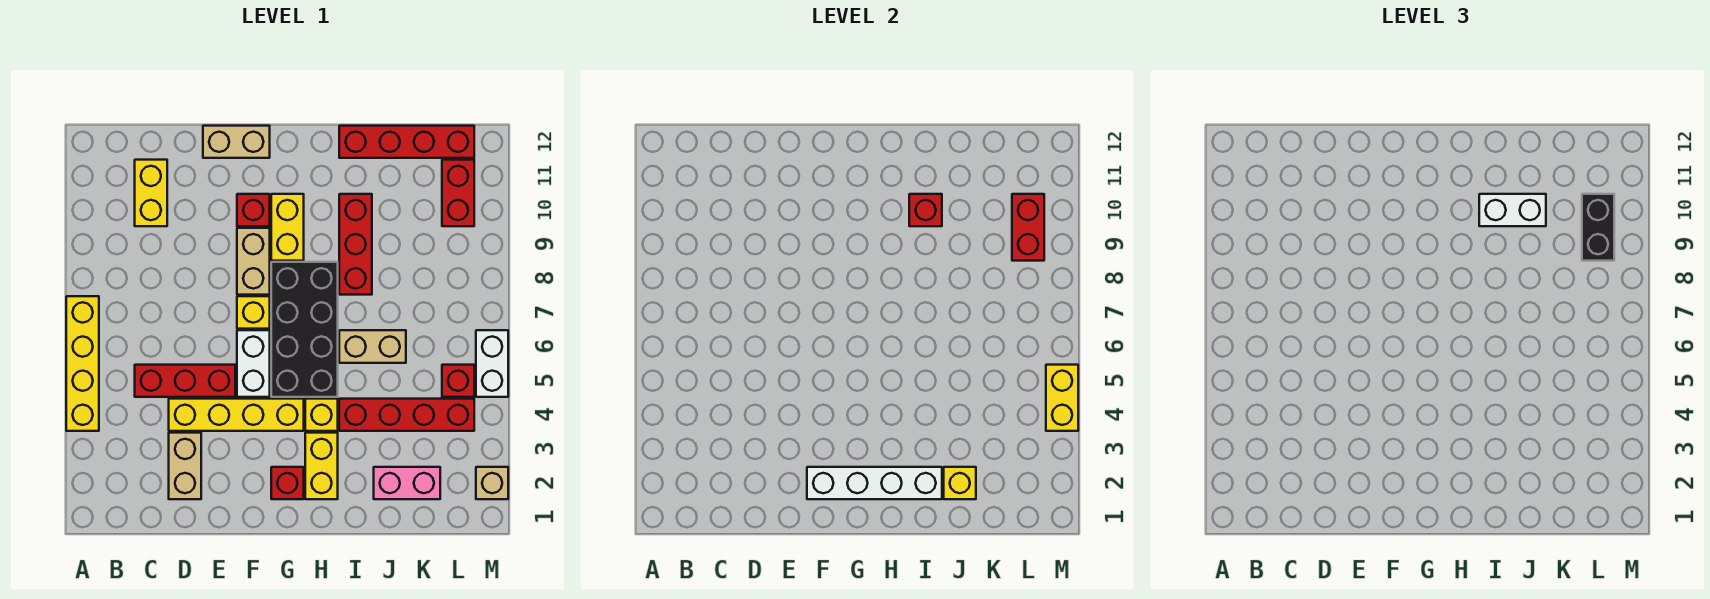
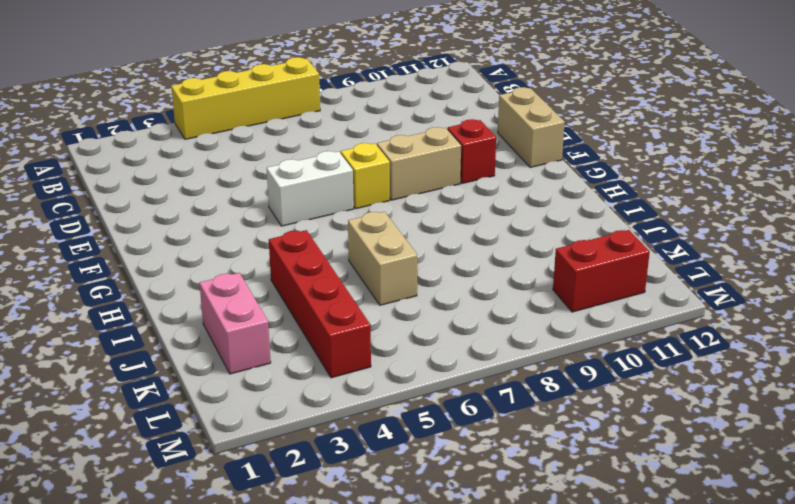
none -> red brick C5:E5 level 1
none -> yellow brick C10:C11 level 1
none -> tan brick D2:D3 level 1
none -> yellow brick D4:G4 level 1

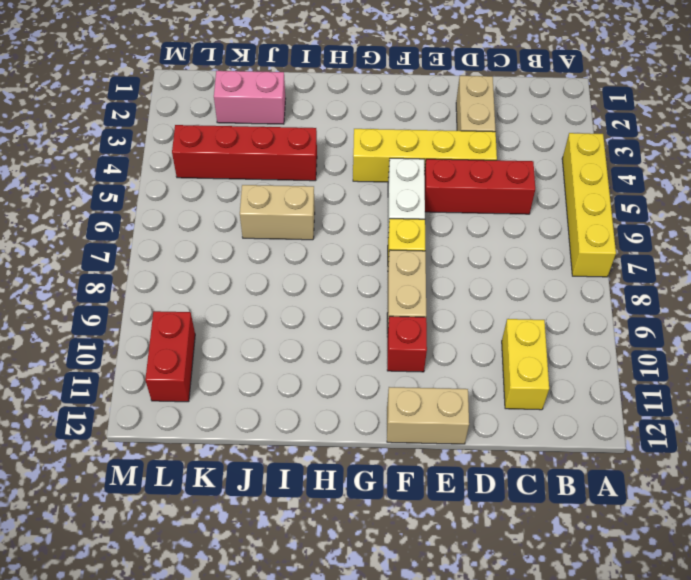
none -> red brick G2 level 1
none -> black brick G5:H8 level 1
none -> yellow brick G9:G10 level 1
none -> yellow brick H2:H3 level 1

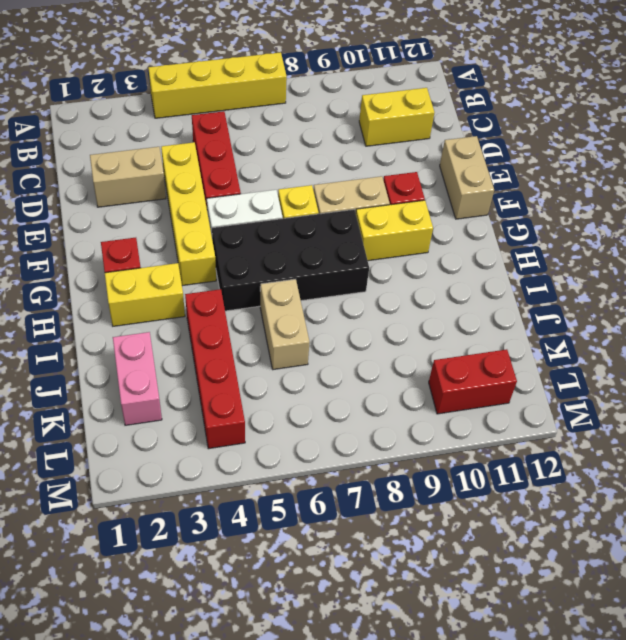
none -> yellow brick H4 level 1
none -> red brick I8:I10 level 1
none -> red brick I12:L12 level 1
none -> red brick L5 level 1

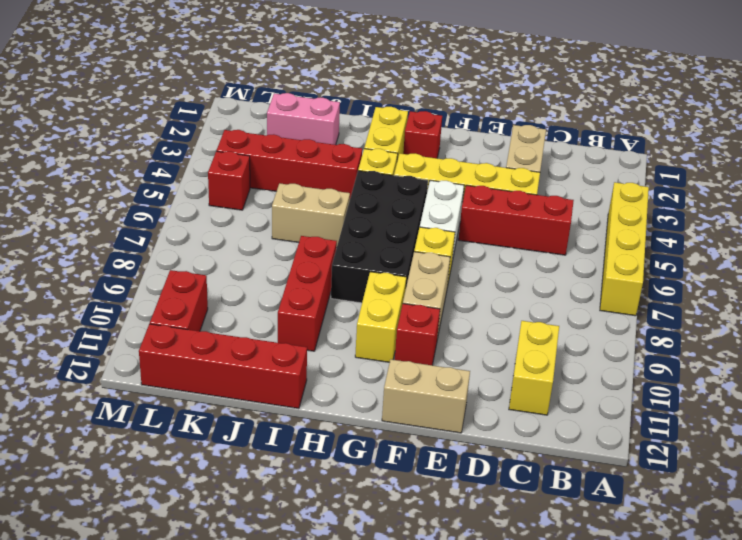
none -> tan brick M2 level 1
none -> white brick M5:M6 level 1
none -> white brick F2:I2 level 2
none -> red brick I10 level 2

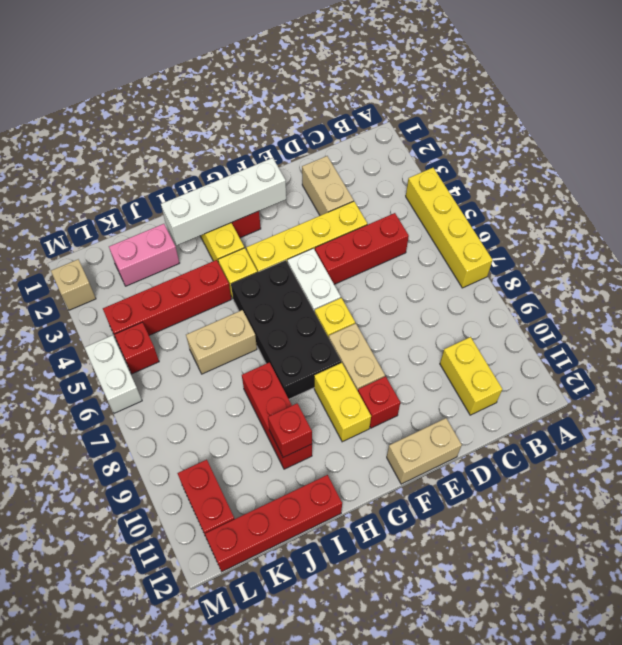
none -> yellow brick J2 level 2
none -> red brick L9:L10 level 2
none -> yellow brick M4:M5 level 2
none -> white brick I10:J10 level 3

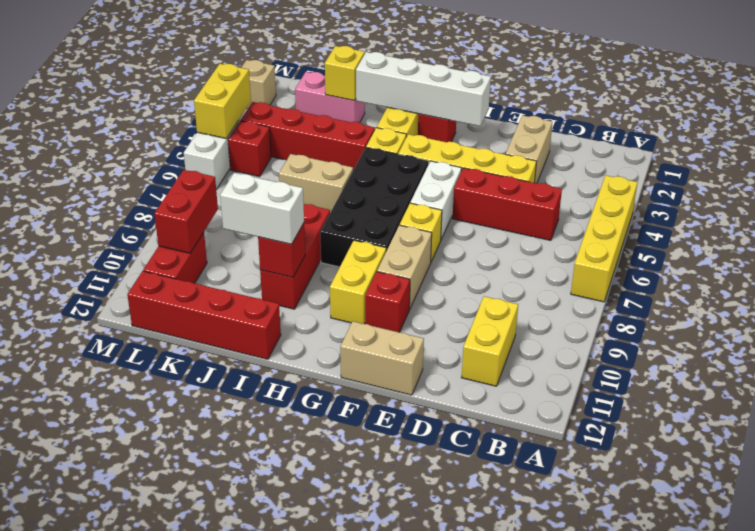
none -> black brick L9:L10 level 3

